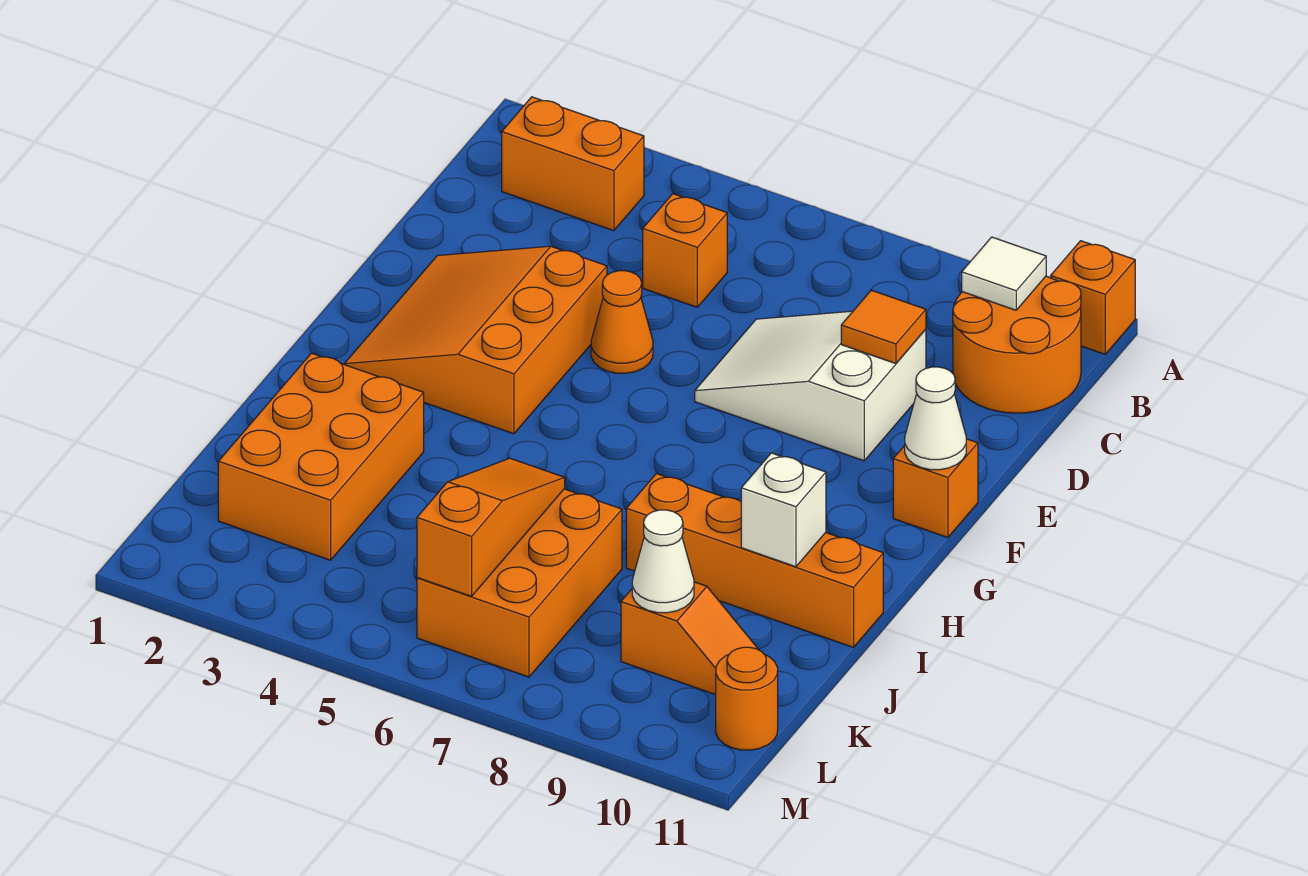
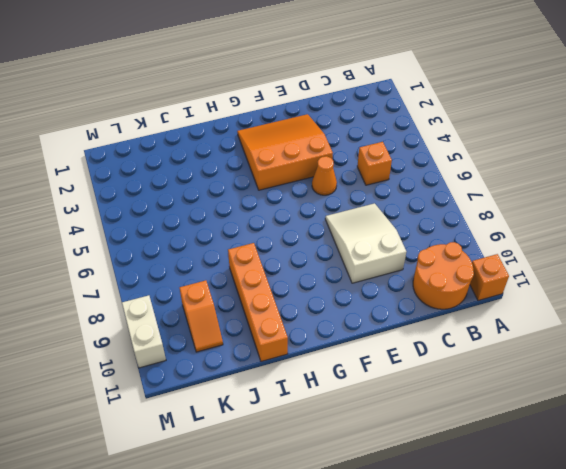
white brick M9:M10 level 1 -> none
none -> orange brick B2:B3 level 1
none -> orange brick F11 level 1
none -> orange brick I2:K3 level 1

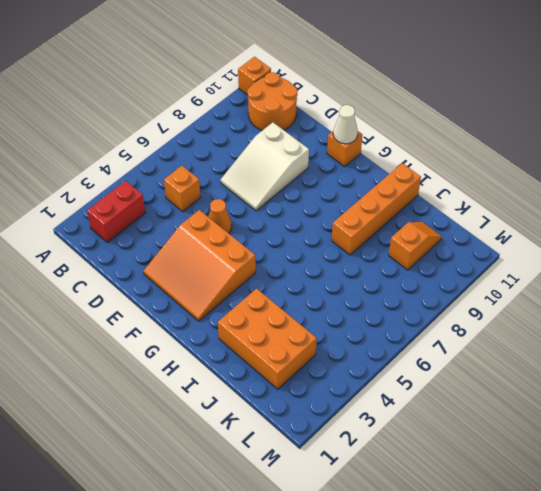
red brick B2:B3 level 1 -> orange brick B2:B3 level 1
none -> orange brick J6:L7 level 1
none -> orange round brick L11 level 1
none -> white tile B10 level 2

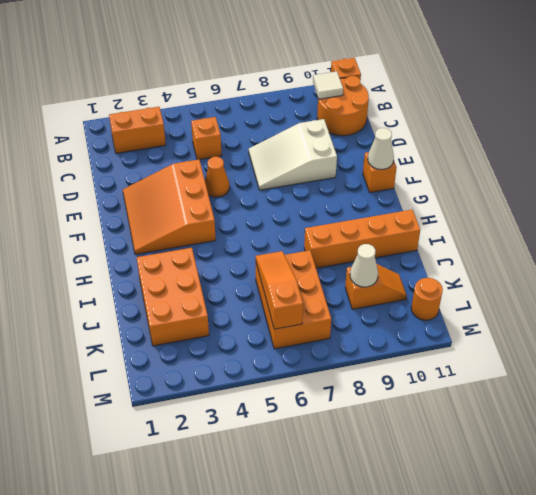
none -> orange tile D9 level 2
none -> white brick I10 level 2

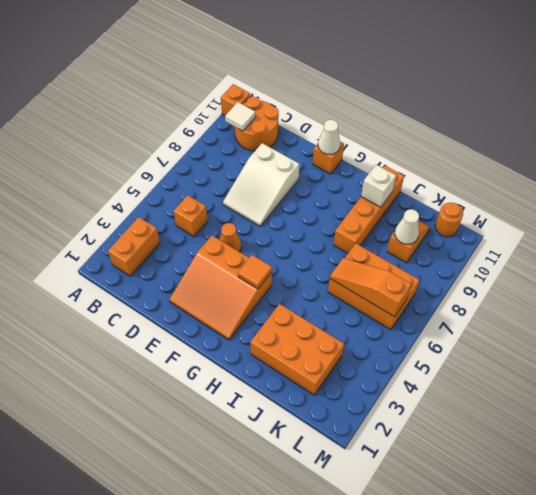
orange tile G4 level 2 -> orange tile D9 level 2

